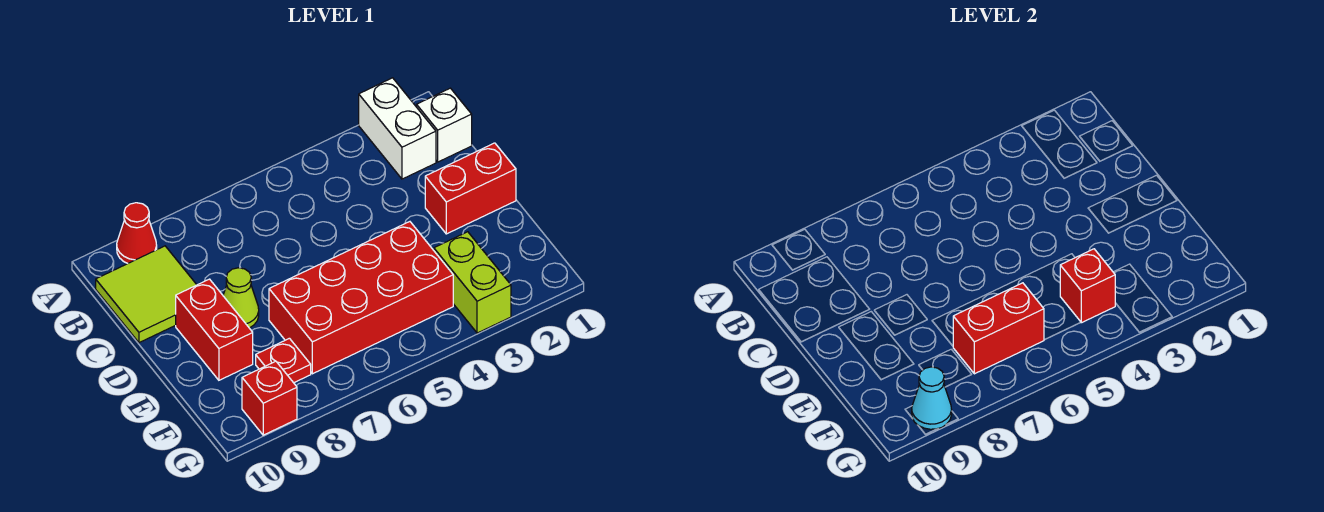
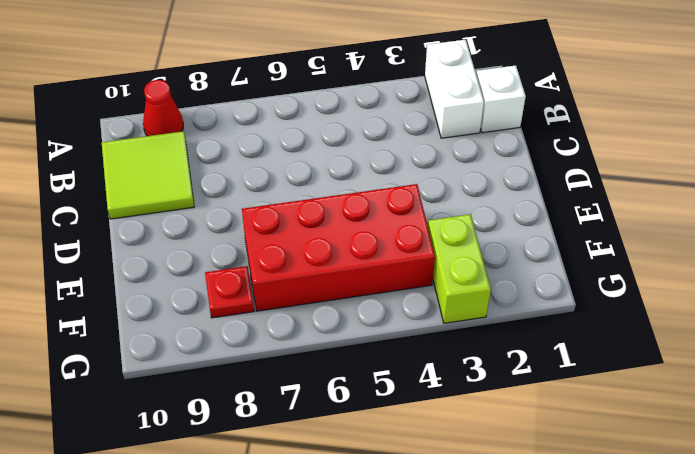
none -> red brick D1:D2 level 1
none -> lime cone D8 level 1
none -> red brick D9:E9 level 1

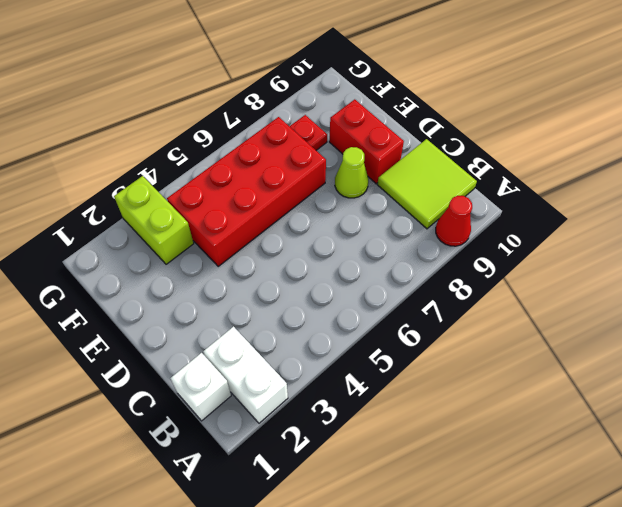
none -> red brick D1:D2 level 1
none -> red brick G9 level 1
none -> red brick F4 level 2

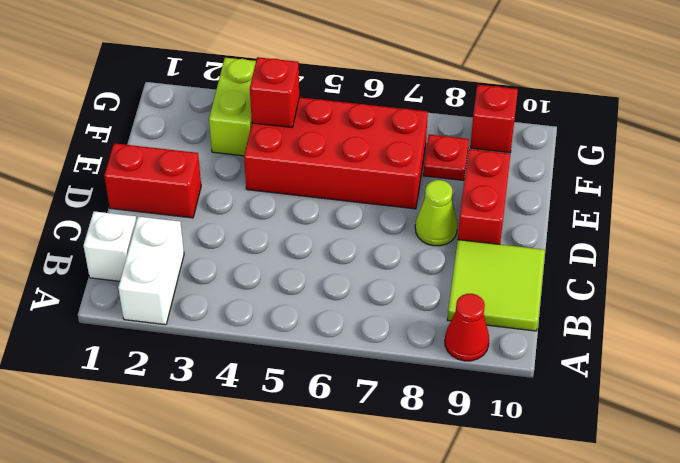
none -> red brick F6:F7 level 2
none -> cyan cone G9 level 2

